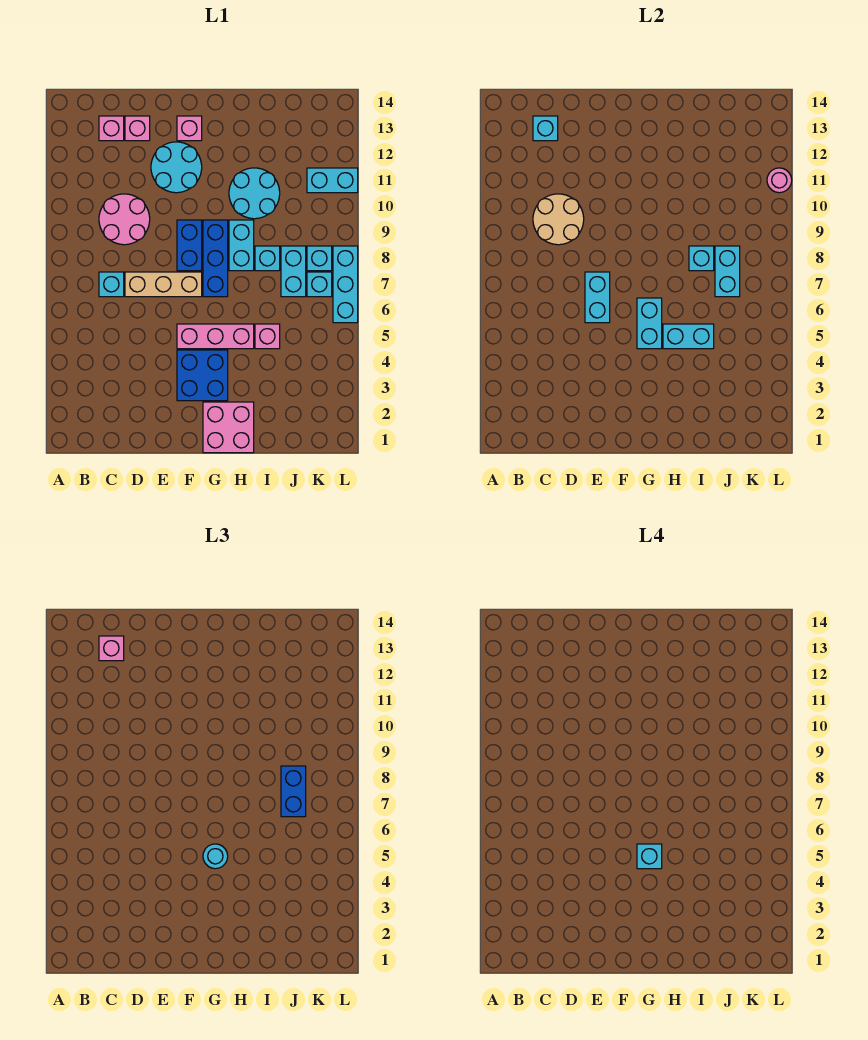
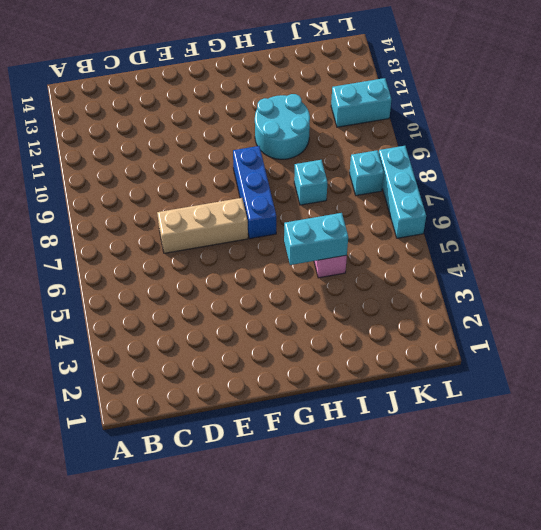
none -> cyan brick C7 level 1
none -> pink round brick C9:D10 level 1
none -> pink brick C13 level 1
none -> pink brick D13 level 1

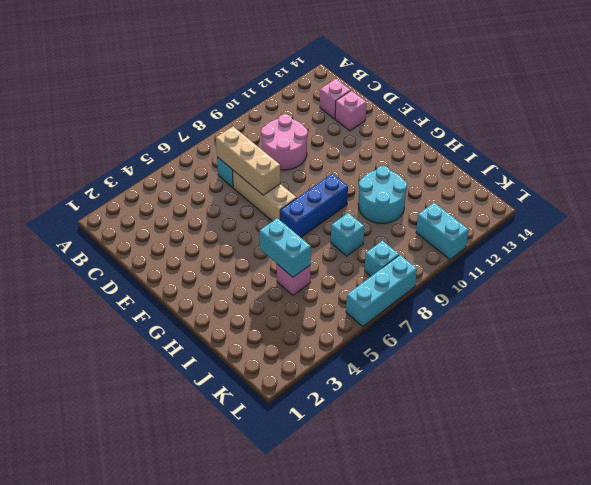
tan brick C7:E7 level 2 -> cyan brick E6:E7 level 2
none -> cyan round brick E11:F12 level 1
none -> blue brick F3:G4 level 1
none -> pink brick F5:H5 level 1
none -> blue brick F8:F9 level 1

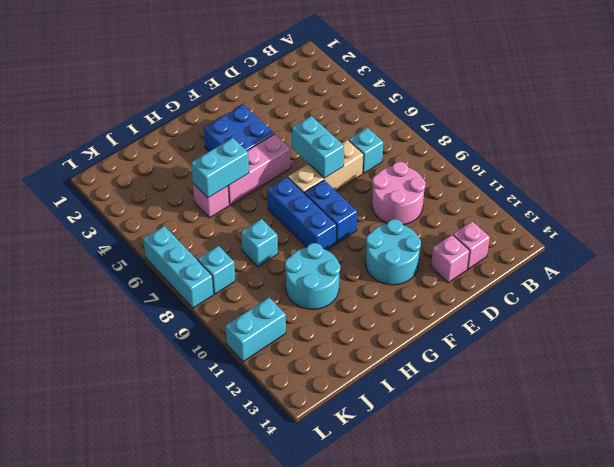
none -> pink brick F13 level 1
none -> pink brick G1:H2 level 1
none -> cyan brick H8:H9 level 1
none -> cyan brick J7:J8 level 1

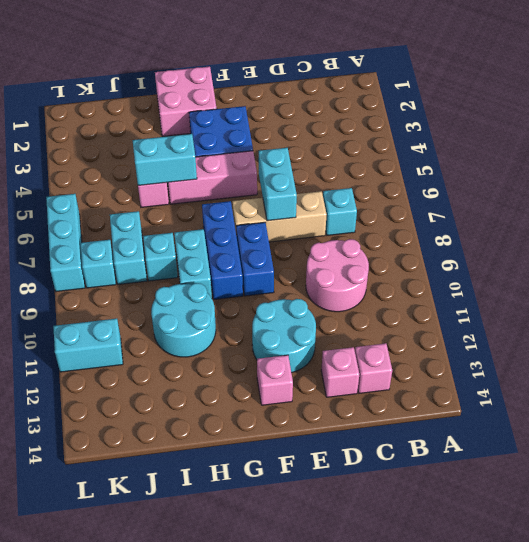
none -> cyan brick K7 level 1
none -> tan round brick C9:D10 level 2
none -> cyan brick C13 level 2
none -> cyan brick G5:G6 level 2

